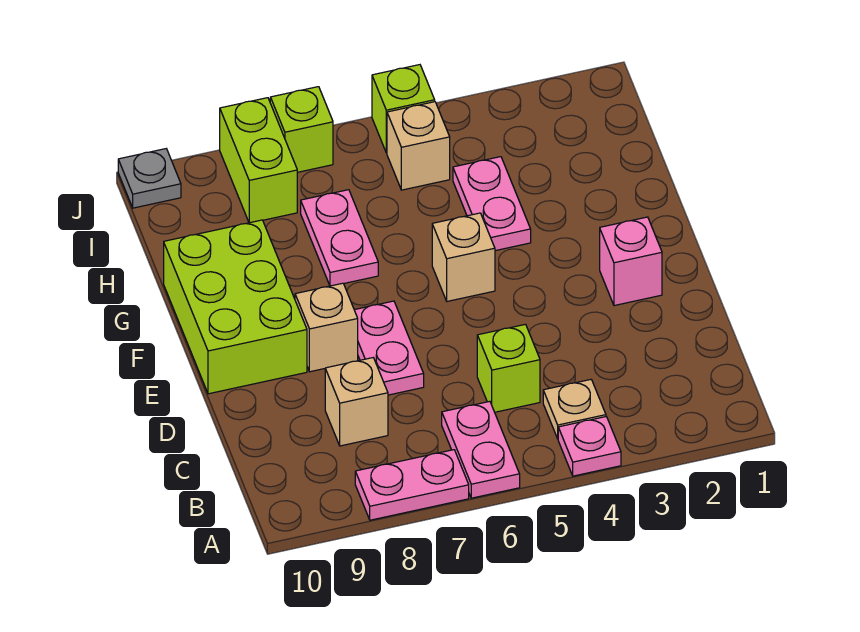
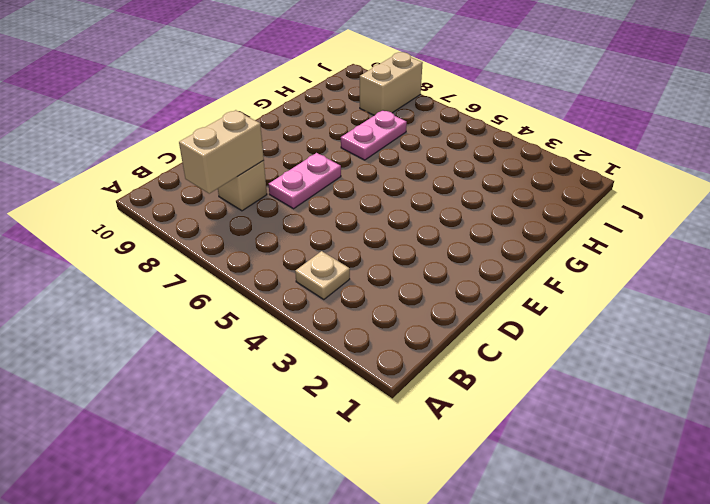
tan brick B8:C8 level 2 -> none
tan brick I8:J8 level 1 -> lime brick I8:J8 level 1
none -> pink plate A4 level 1
none -> pink plate A6:B6 level 1
none -> pink plate A7:A8 level 1

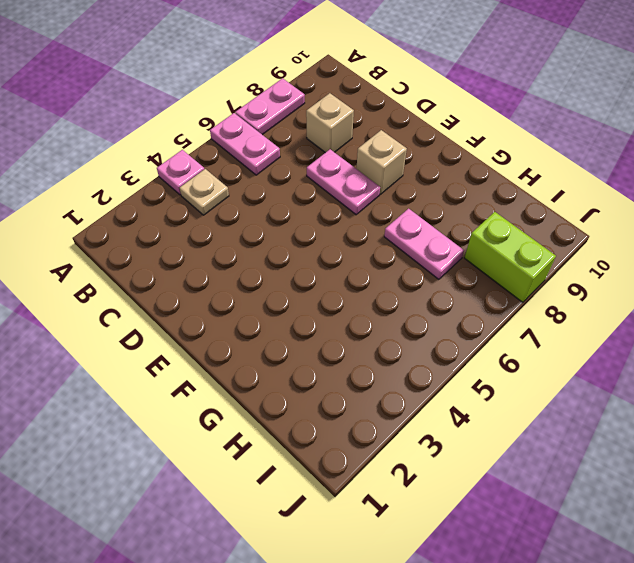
none -> lime brick C5 level 1
none -> pink brick E2 level 1
none -> lime brick E9:G10 level 1

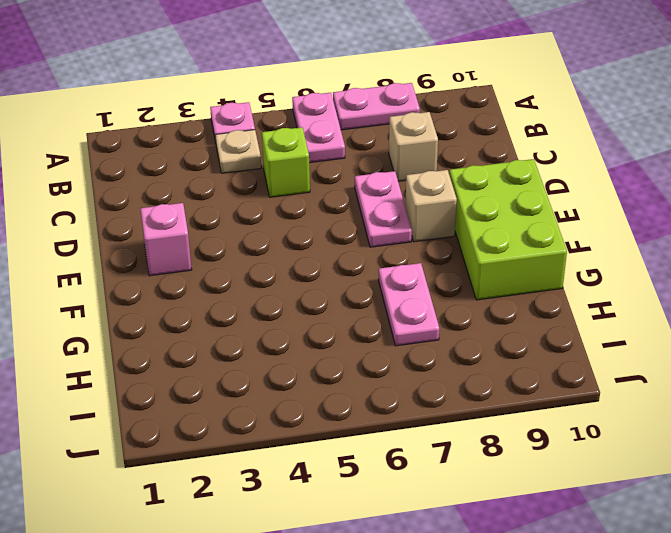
none -> tan brick F5 level 1
none -> pink plate G4:H4 level 1
none -> tan brick I5 level 1

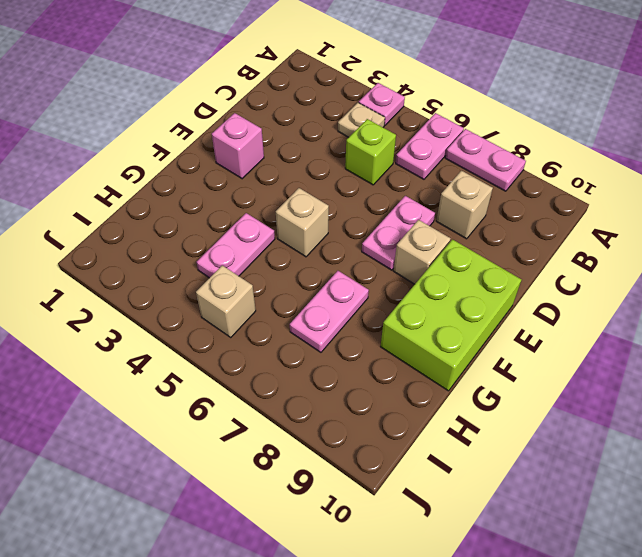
none -> lime brick I8:J8 level 1
none -> lime brick J5 level 1
none -> lime brick J7 level 1

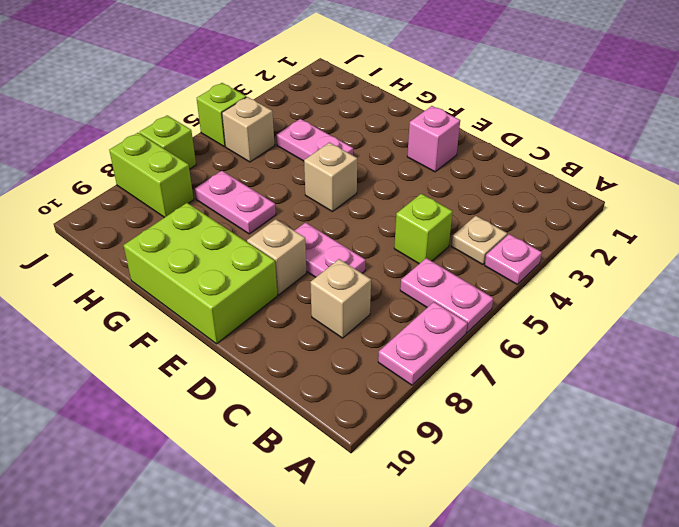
none -> grey plate J10 level 1

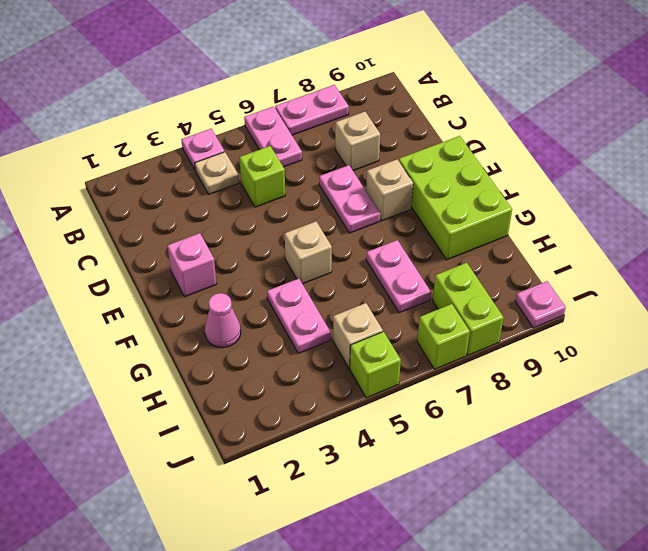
pink cone G2 level 1 -> none
pink plate J10 level 1 -> grey plate J10 level 1

